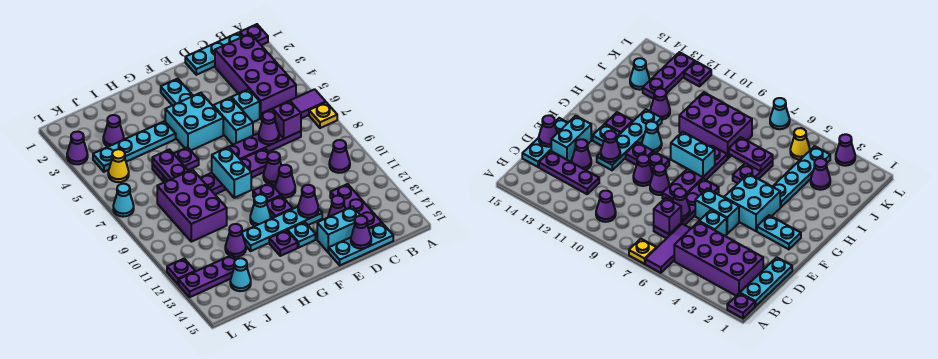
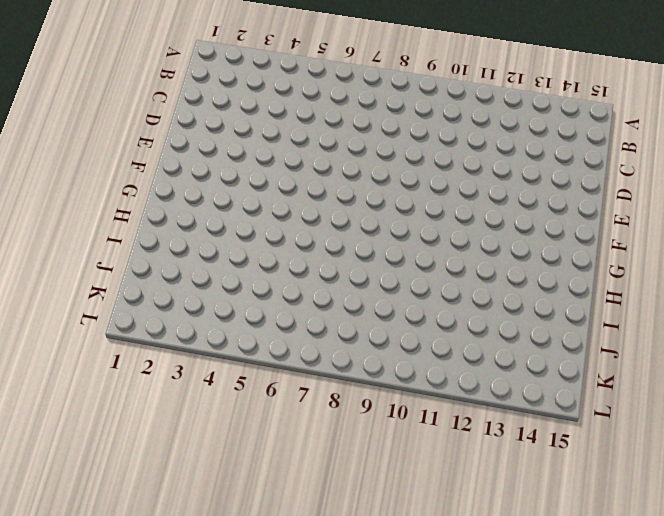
none -> purple plate A1 level 1
none -> purple tile A6:C6 level 1
none -> yellow plate A7 level 1
none -> cyan plate B1:D1 level 1

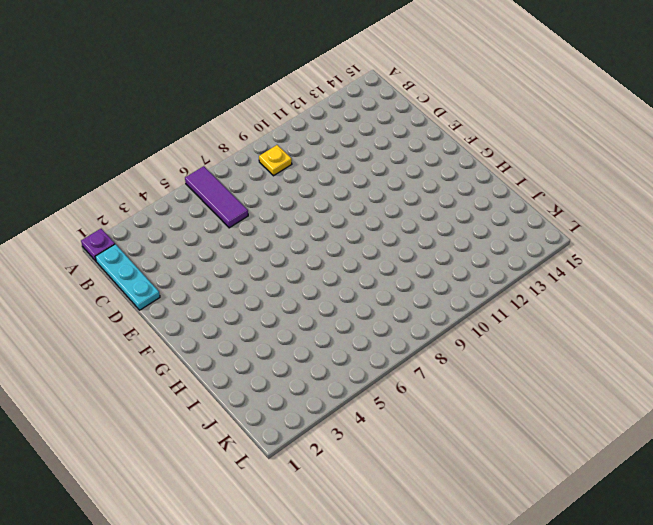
yellow plate B9 level 1 -> yellow plate A7 level 1
none -> purple brick B2:C5 level 1
none -> purple cone B10 level 1
none -> purple plate C7:F7 level 1
none -> purple plate C12:C14 level 1

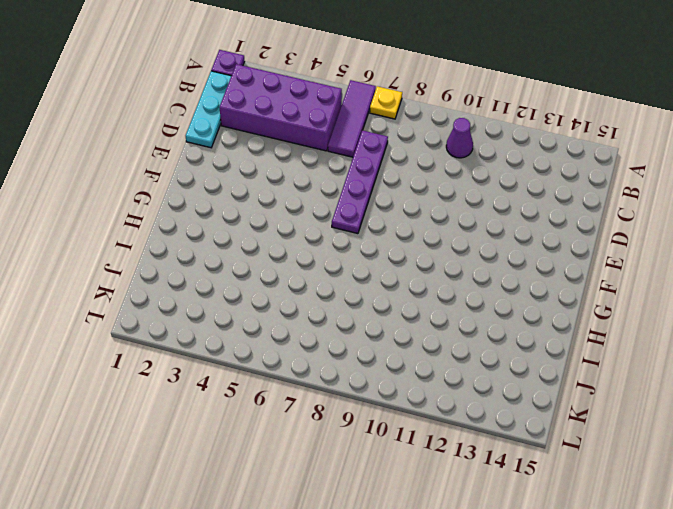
none -> purple plate C12:C14 level 1
none -> cyan plate C15:E15 level 1
none -> cyan brick D5 level 1
none -> purple cone D13 level 1

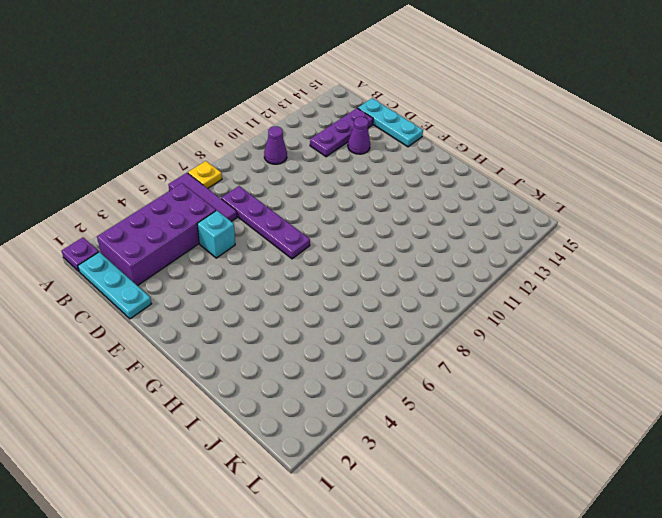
none -> cyan brick D14:E14 level 1
none -> cyan brick E5:E6 level 1
none -> purple plate E8:H8 level 1
none -> purple cone E9 level 1

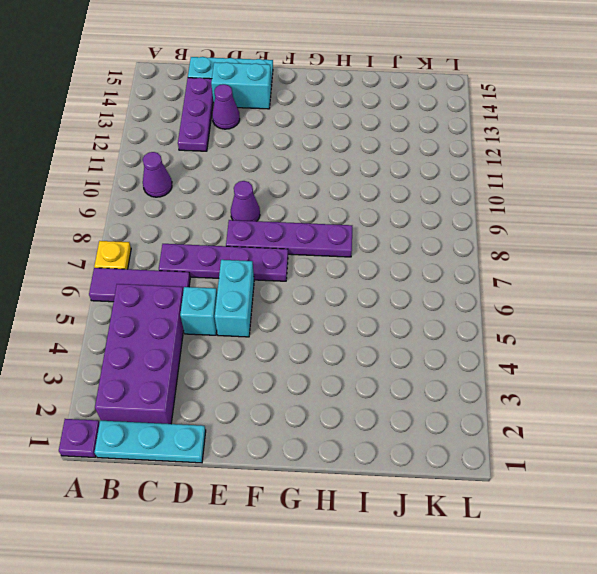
none -> purple cone E10 level 1
none -> cyan plate E12:H12 level 1
none -> cyan plate F2:F3 level 1
none -> cyan brick F4:G5 level 1

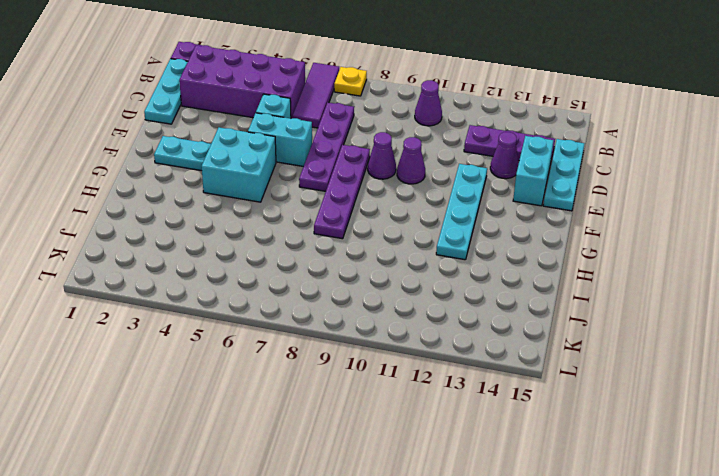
none -> purple plate F10 level 1
none -> purple plate F11 level 1
none -> cyan plate F13 level 1
none -> cyan cone G11 level 1

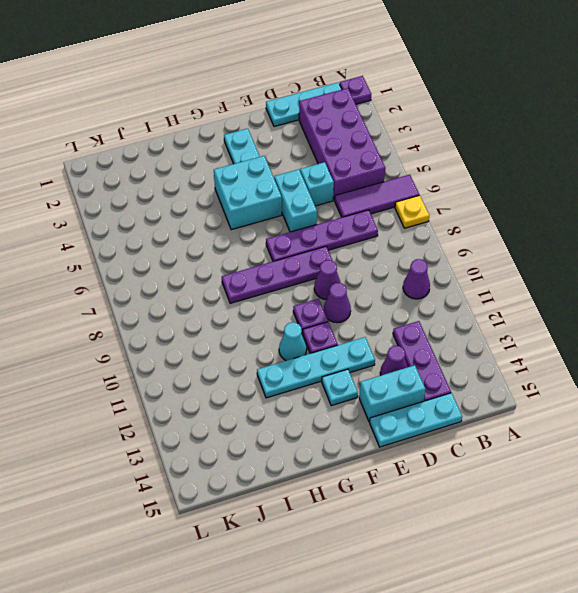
none -> purple plate G13 level 1
none -> cyan plate H4:K4 level 1
none -> purple plate H6:I6 level 1
none -> purple brick I8:J10 level 1

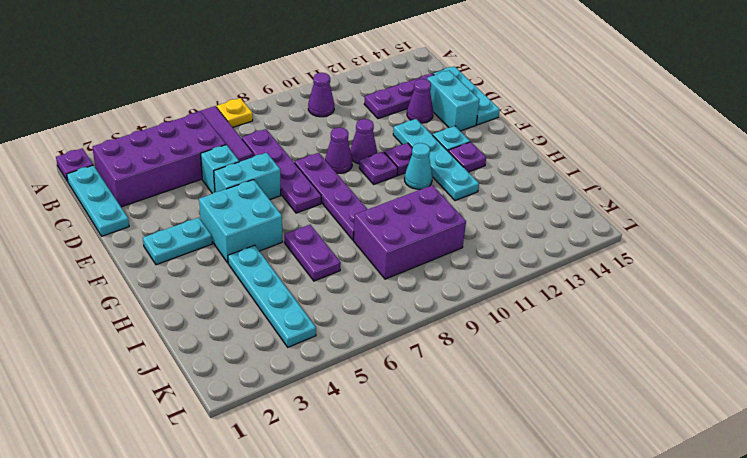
none -> purple cone I12 level 1
none -> purple cone J3 level 1
none -> purple plate J13:L13 level 1
none -> cyan cone J14 level 1

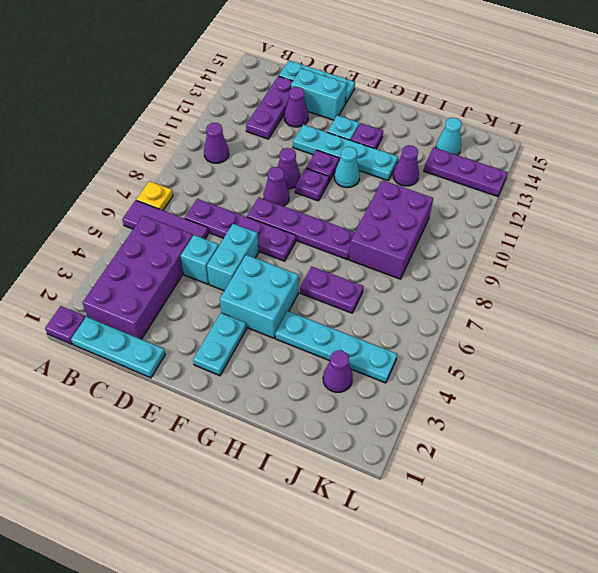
none -> yellow cone K5 level 1
none -> purple cone L3 level 1
none -> cyan cone L7 level 1
none -> purple plate L12 level 1

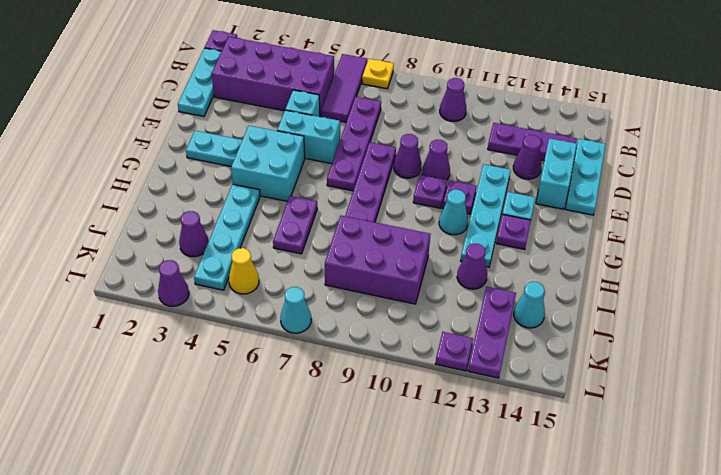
none -> purple brick C7 level 2
none -> purple cone D7 level 2
none -> purple cone D15 level 2
none -> purple cone E12 level 2

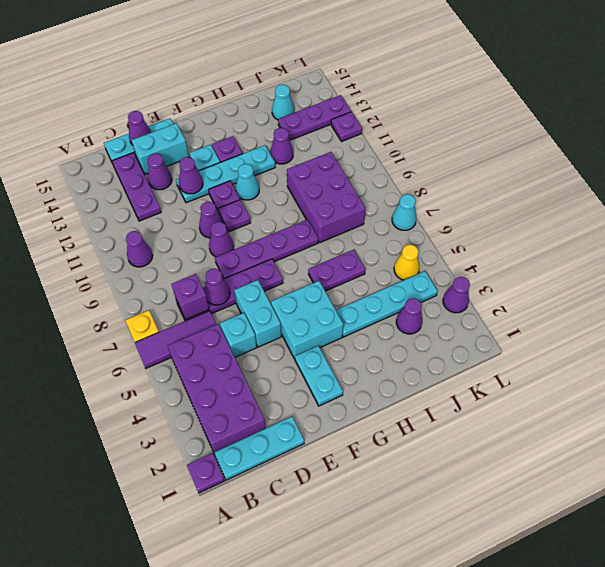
none -> cyan brick G8:G9 level 2
none -> purple plate I6:I7 level 2

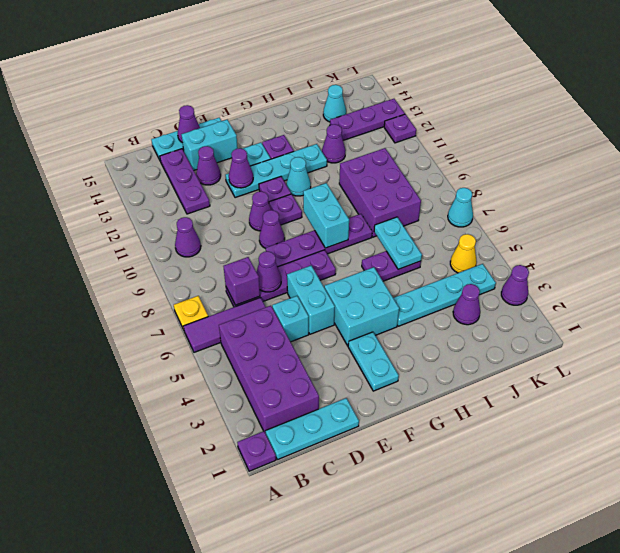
cyan plate I6:I7 level 2 -> purple plate I6:I7 level 2

